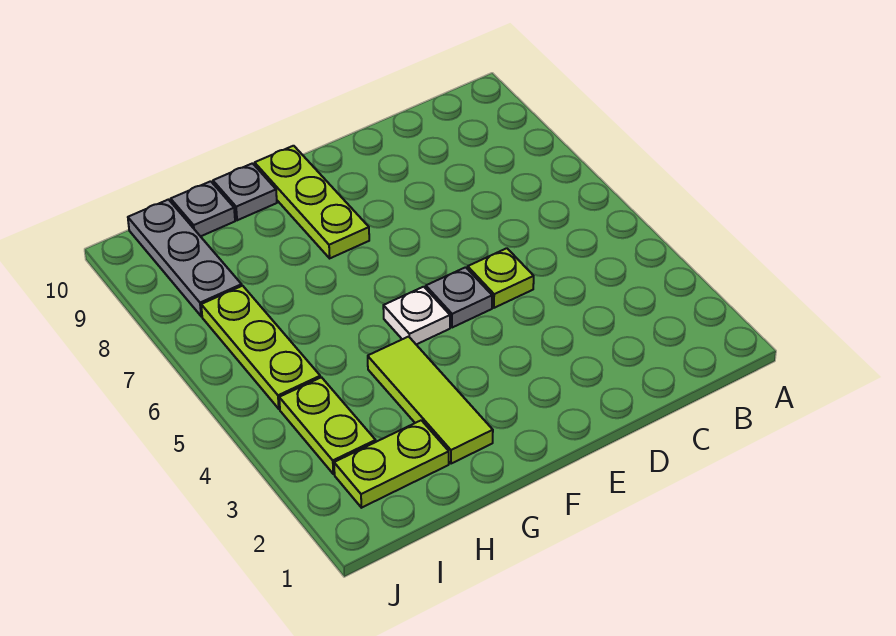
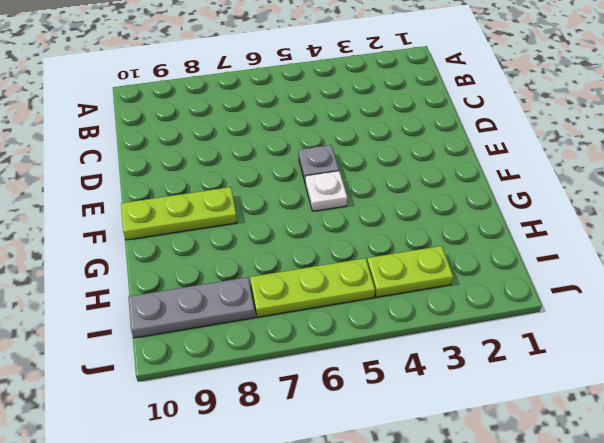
none -> lime plate D5 level 1
none -> lime tile G2:G4 level 1

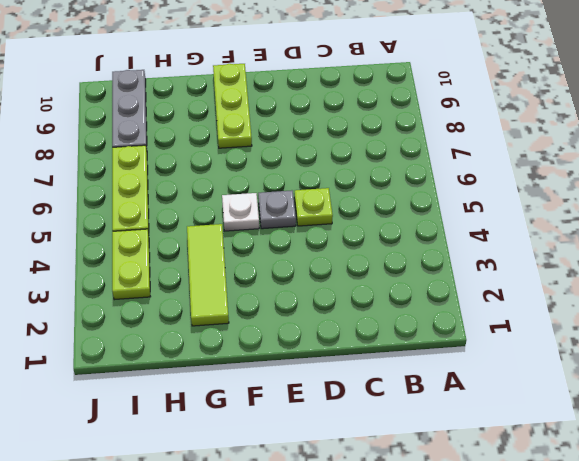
none -> grey plate G10 level 1
none -> lime plate H2:I2 level 1

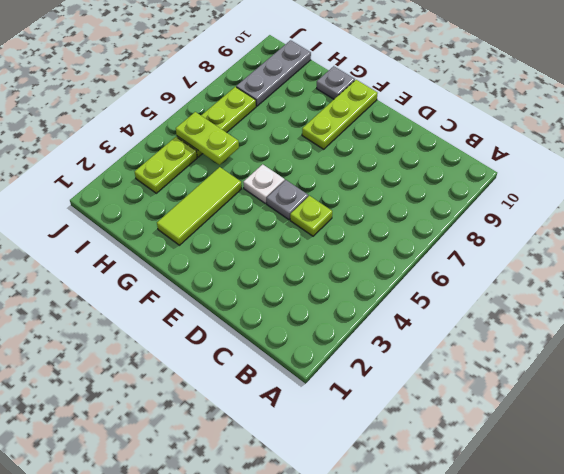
lime plate H5:I5 level 2 -> lime plate H2:I2 level 1
none -> grey plate H10 level 1

